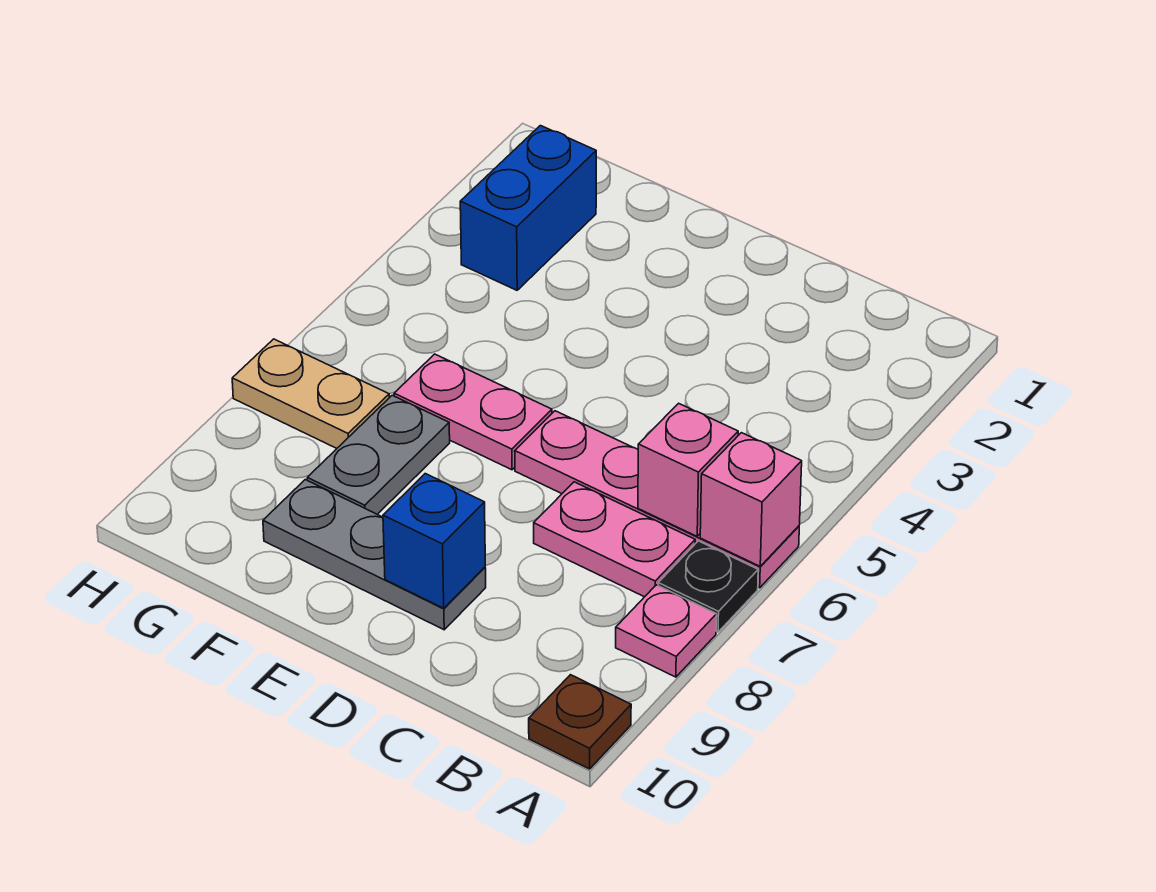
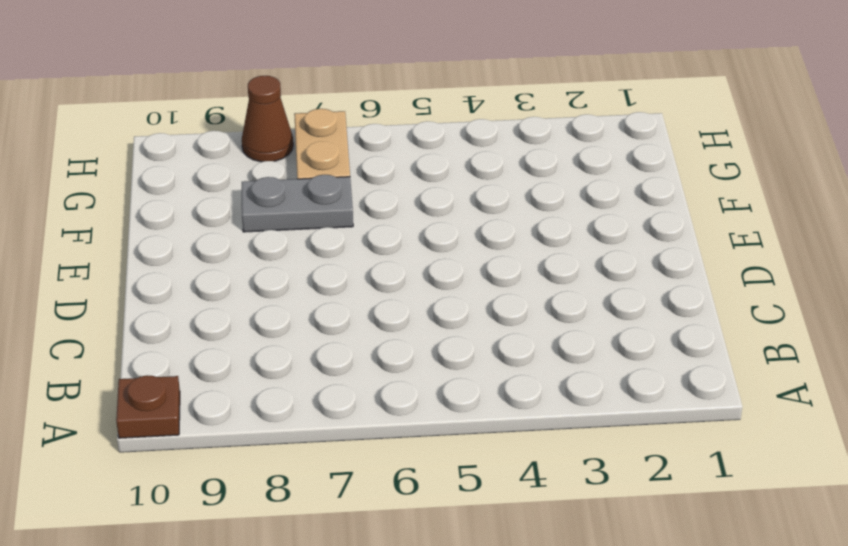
brown cone H8 level 1 -> none
none -> pink plate A6:D6 level 1
none -> black plate A7 level 1
none -> pink plate A8 level 1

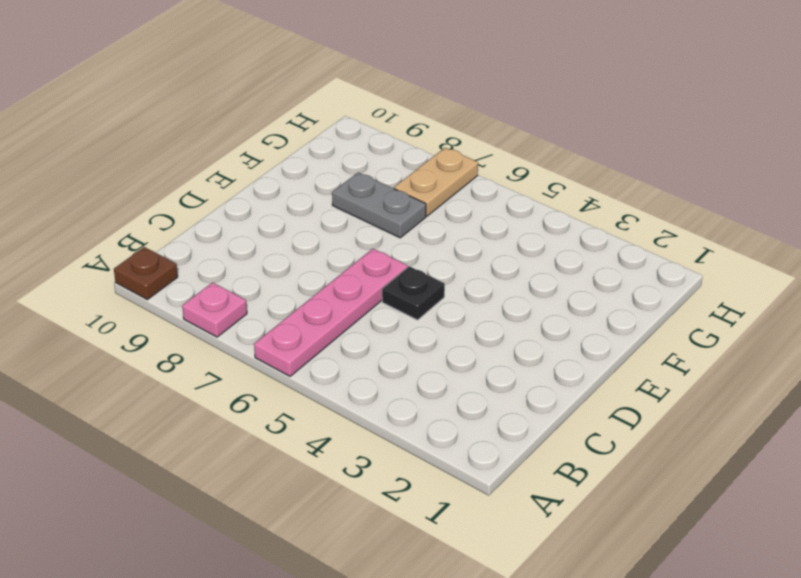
black plate D5 level 1 -> black plate A7 level 1
none -> pink plate B7:C7 level 1
none -> grey plate D9:F9 level 1
none -> pink plate E6:F6 level 1

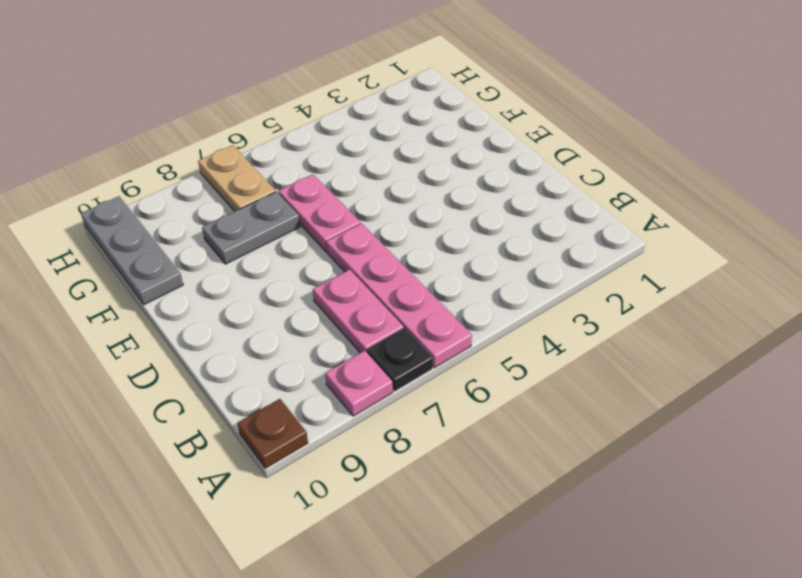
grey plate F10:H10 level 1 -> grey plate D9:F9 level 1
none -> blue brick G2:G3 level 1
none -> pink brick A6 level 2
none -> pink brick B6 level 2

